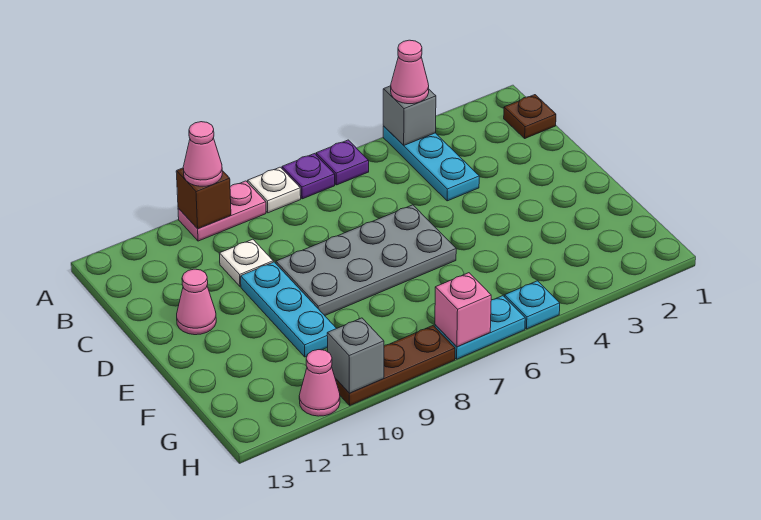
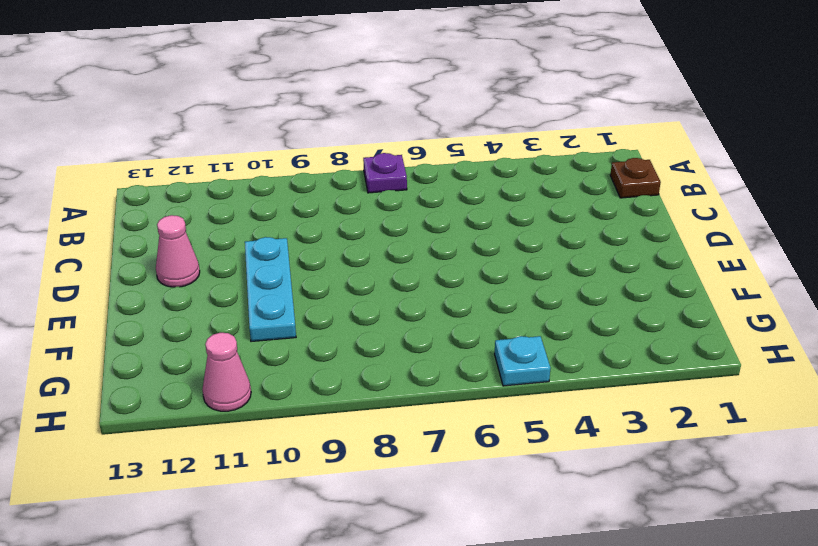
none -> cyan plate A4:C4 level 1
none -> purple plate A6 level 1
none -> white plate A8 level 1

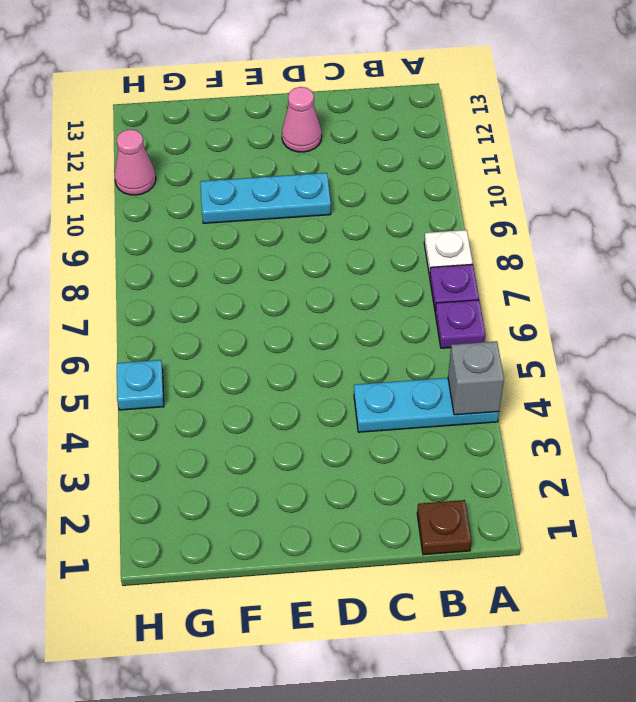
none -> pink plate A9:A10 level 1
none -> white plate C10 level 1
none -> grey plate D6:E9 level 1

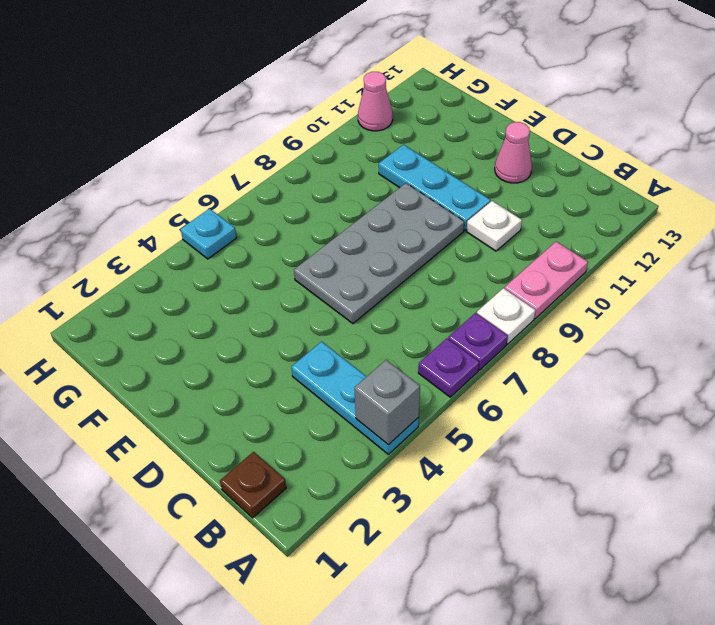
none -> cyan plate H6:H7 level 1
none -> brown plate H8:H10 level 1
none -> brown brick A10 level 2

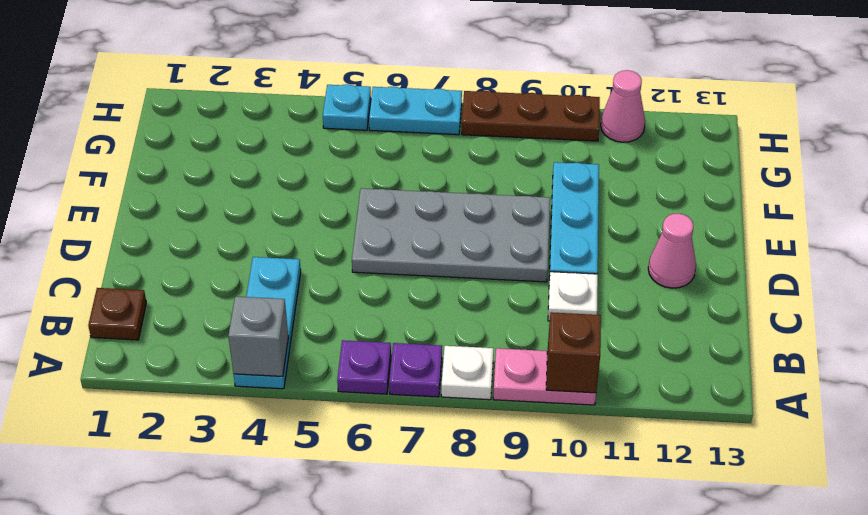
none -> pink brick H7 level 2
none -> grey brick H10 level 2
none -> pink cone A4 level 3

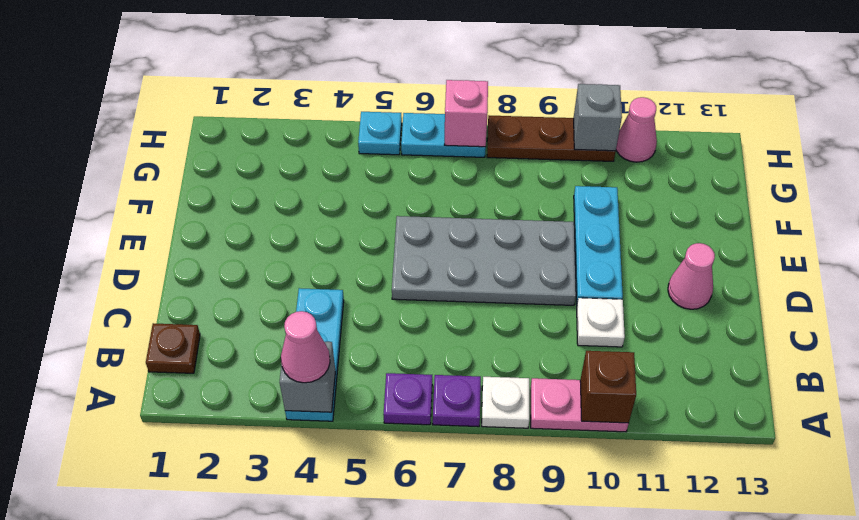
none -> pink cone A10 level 3

